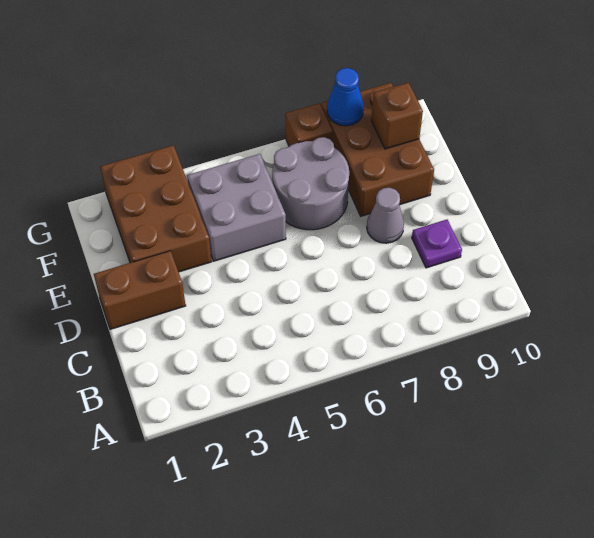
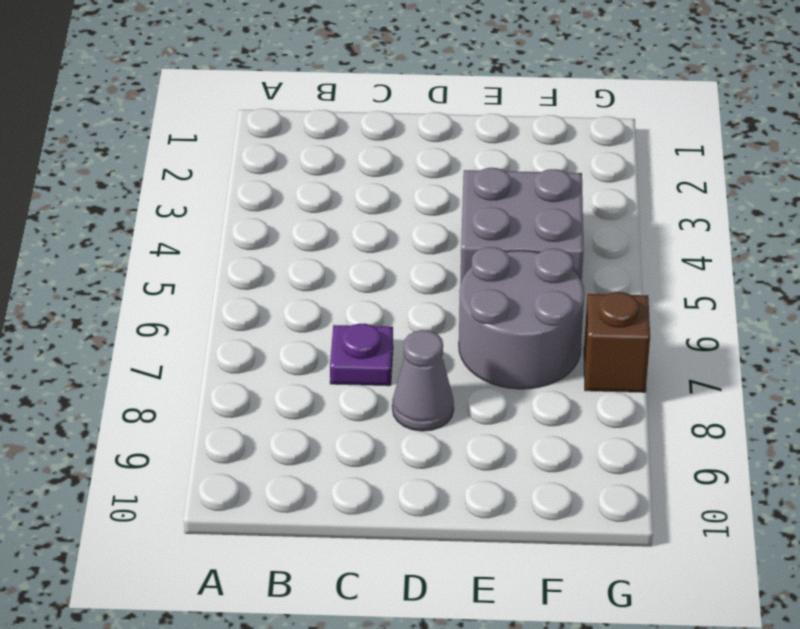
purple plate C7 level 1 -> purple plate C9 level 1
none -> brown brick D1:D2 level 1
none -> brown brick E2:G3 level 1

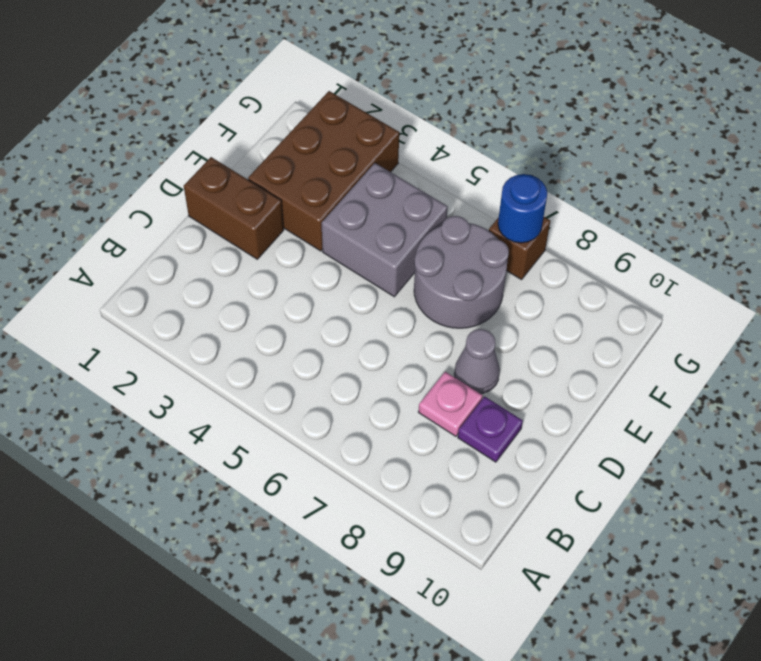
pink plate C8 level 1 -> none
blue round brick G7 level 2 -> none
none -> brown brick E8:G9 level 1
none -> brown brick F9 level 2

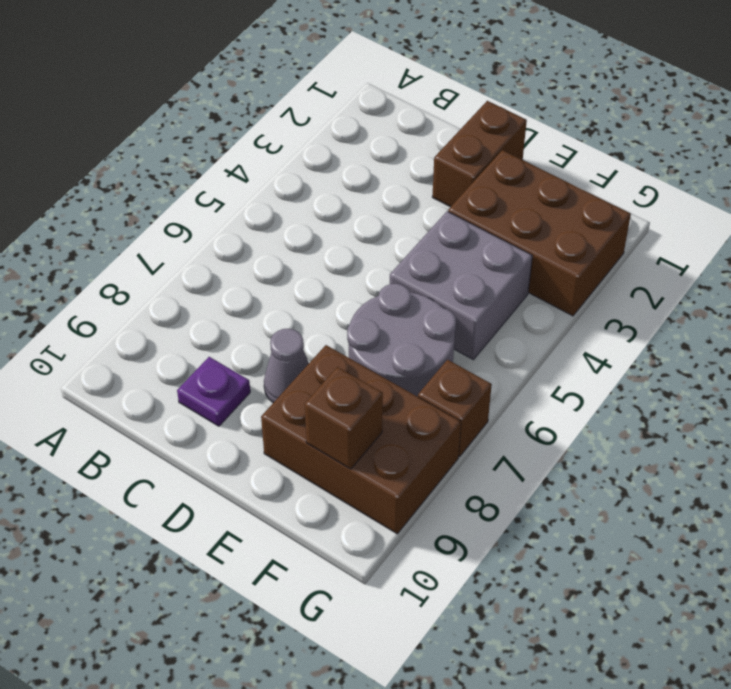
none -> blue cone G8 level 2

